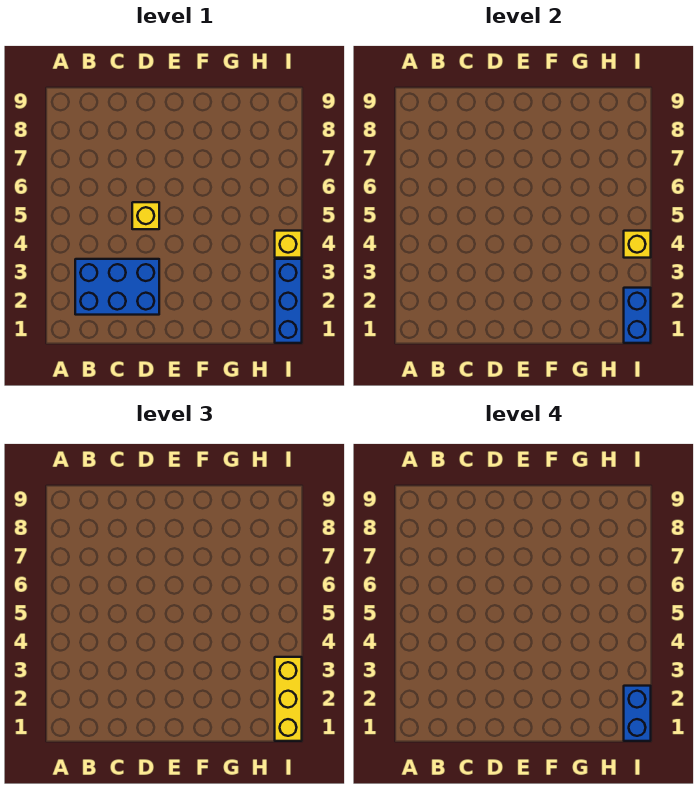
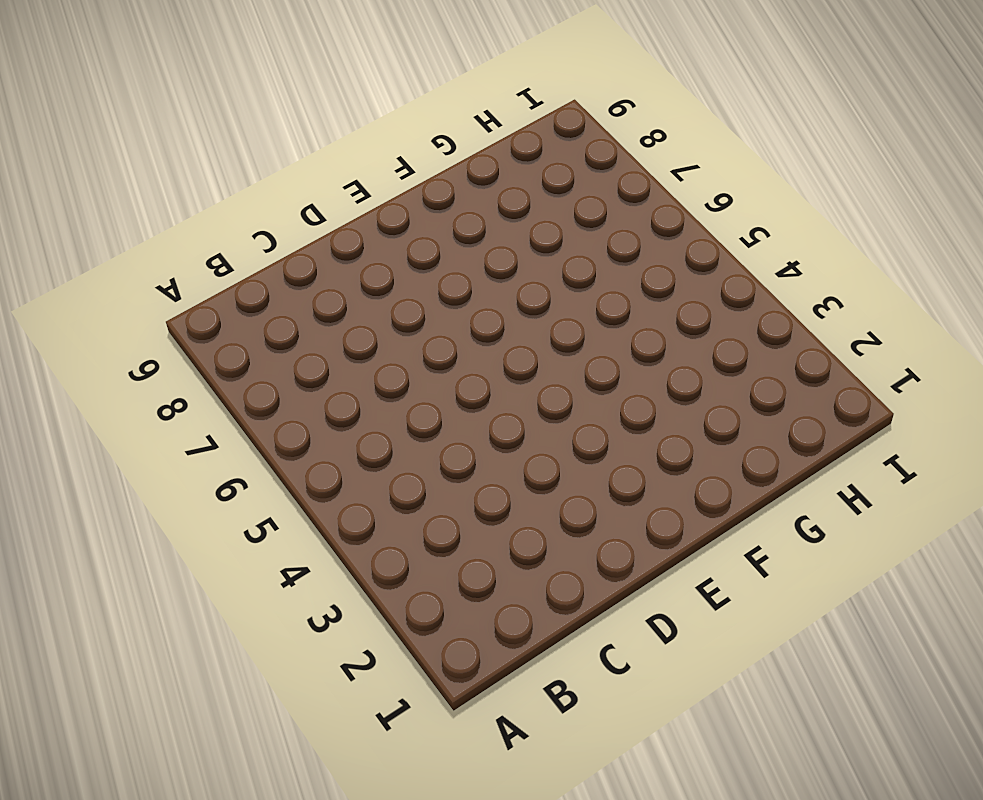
none -> blue brick B2:D3 level 1
none -> yellow brick D5 level 1

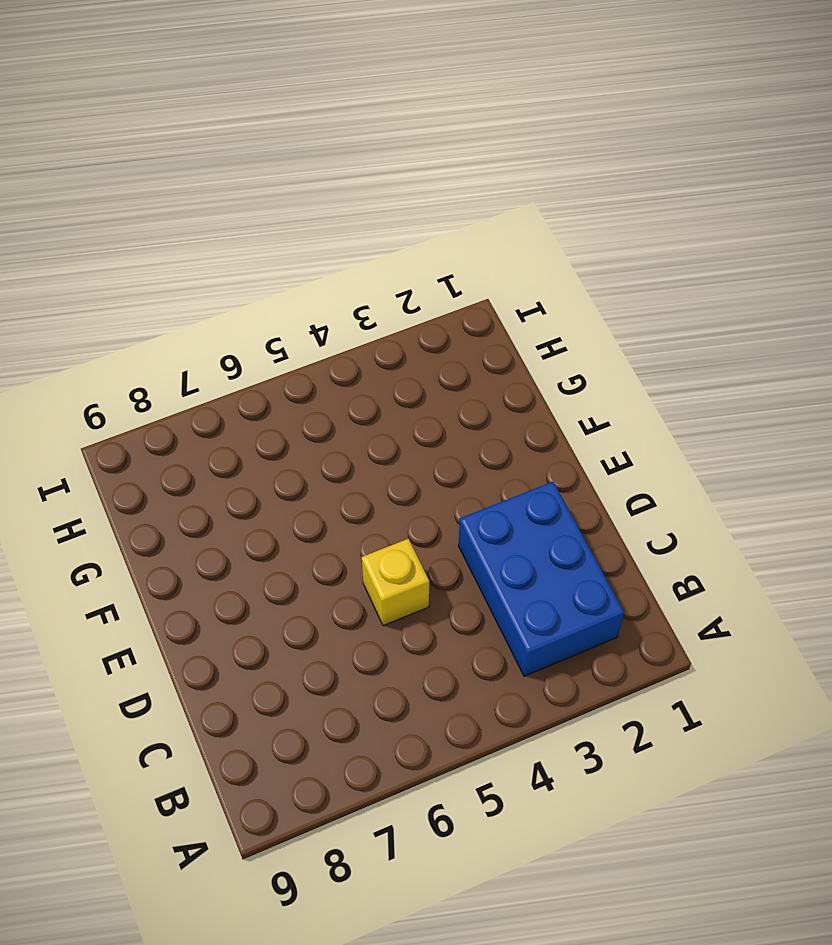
none -> blue brick I1:I3 level 1
none -> yellow brick I4 level 1

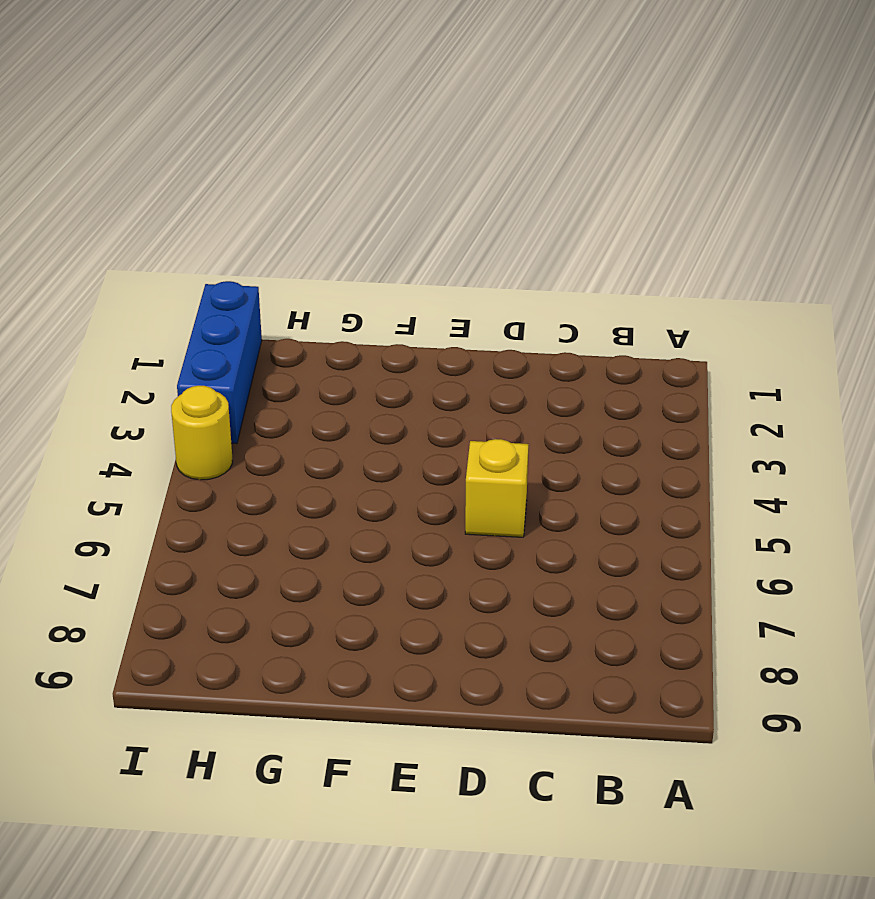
yellow round brick I4 level 1 -> yellow brick I4 level 1
none -> blue brick B2:D3 level 1
none -> blue brick I1:I2 level 2

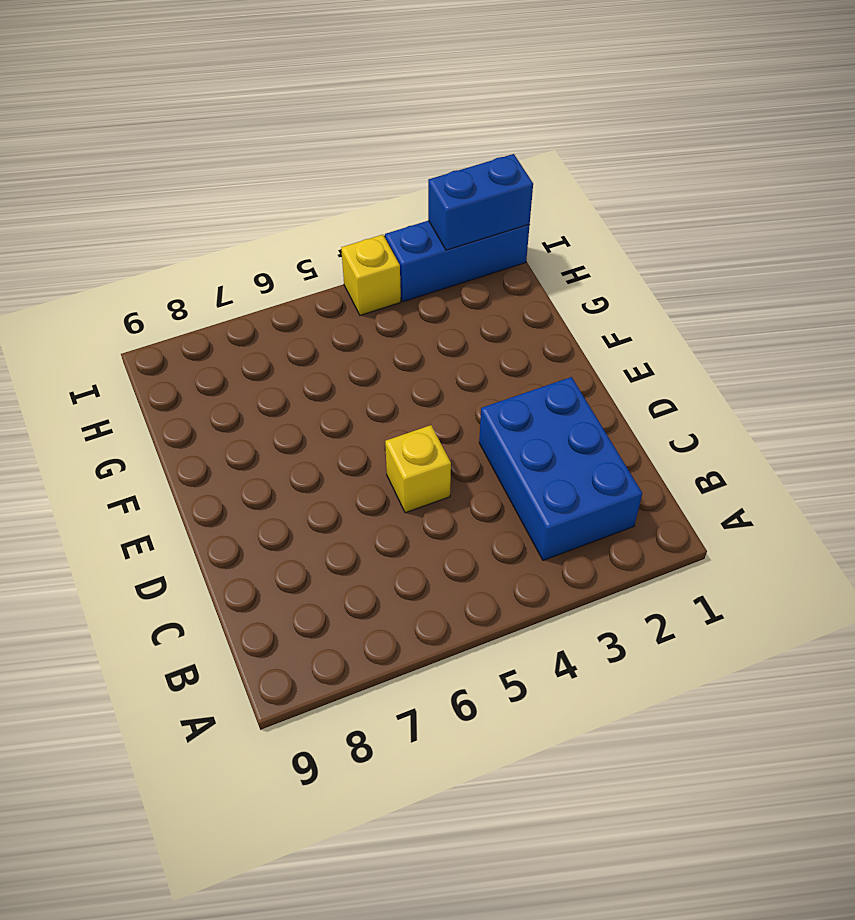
none -> yellow brick I4 level 2
none -> yellow brick I1:I3 level 3

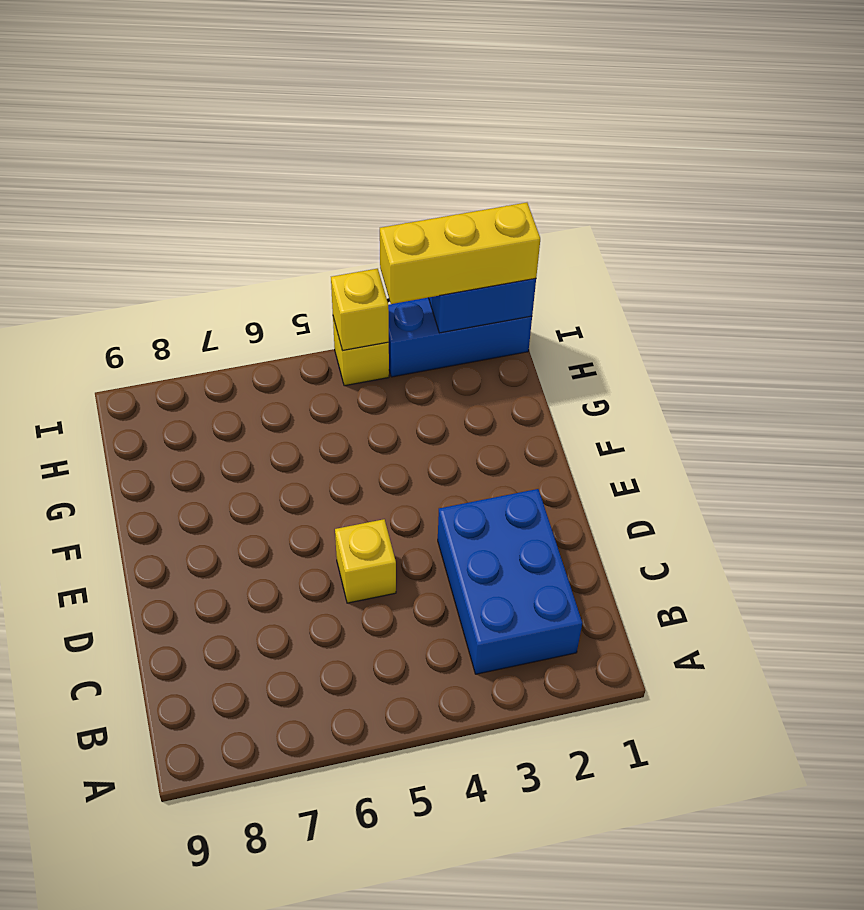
none -> blue brick I1:I2 level 4

